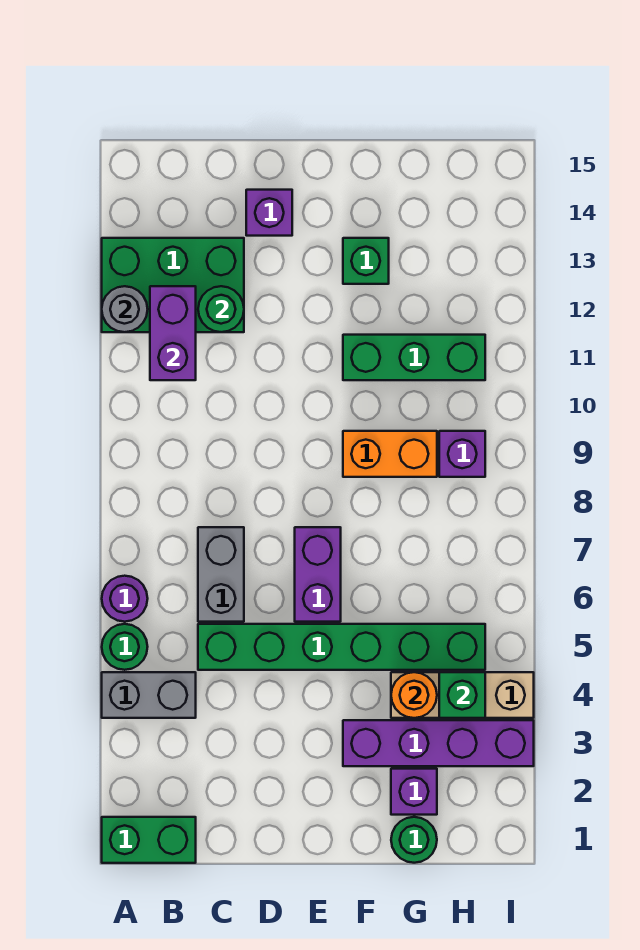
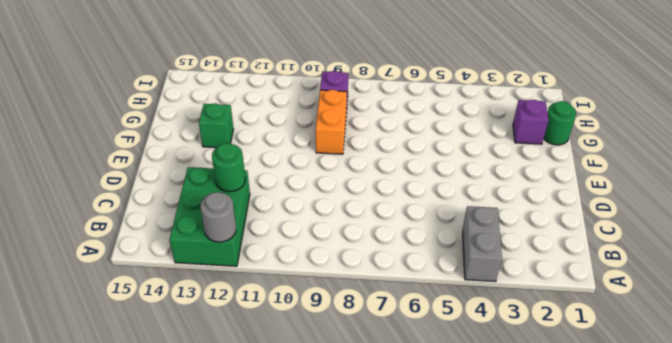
none -> green brick A1:B1 level 1
none -> green round brick A5 level 1
none -> purple round brick A6 level 1

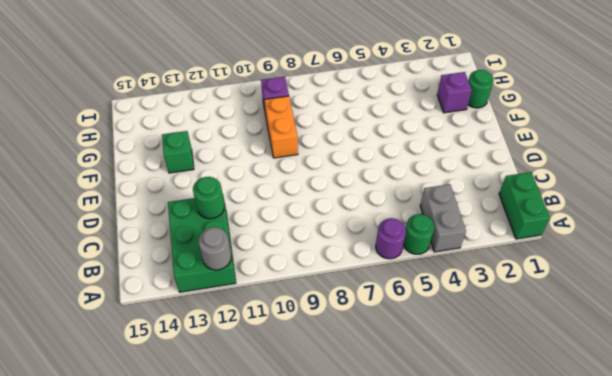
none -> green brick C5:H5 level 1
none -> grey brick C6:C7 level 1
none -> purple brick D14 level 1

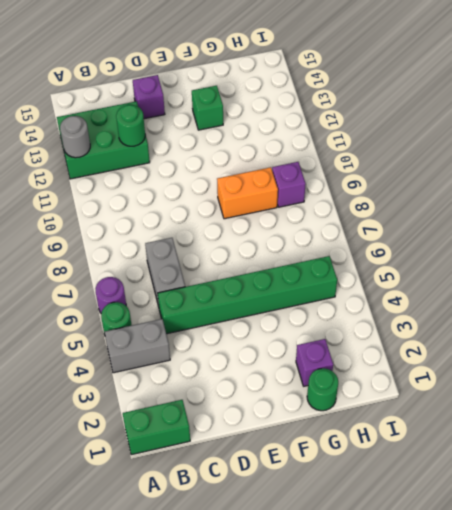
none -> purple brick E6:E7 level 1
none -> purple brick F3:I3 level 1
none -> green brick F11:H11 level 1

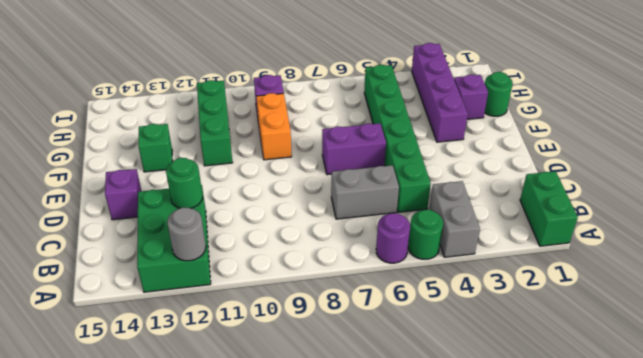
none -> tan brick G4:I4 level 1
none -> purple brick B11:B12 level 2
none -> orange round brick G4 level 2

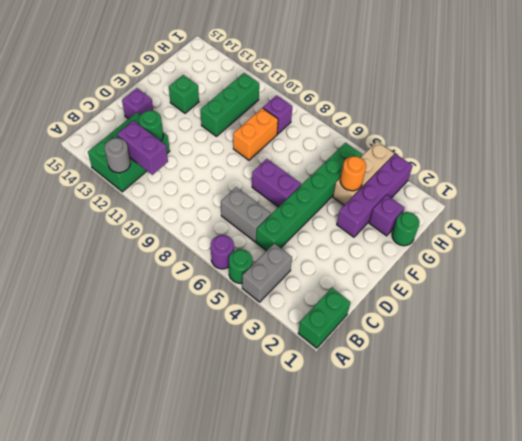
none -> green brick H4 level 2

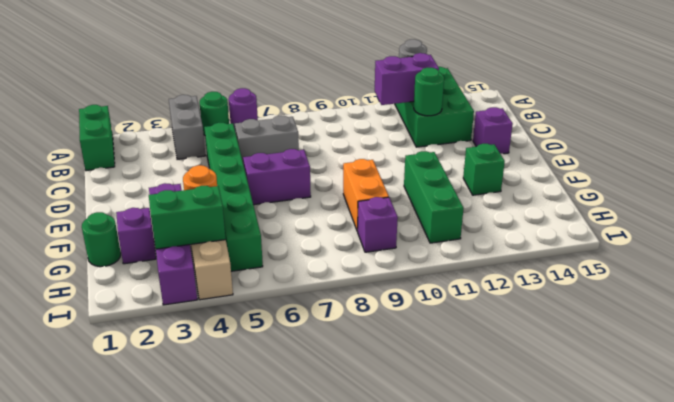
green brick H3:H4 level 2 -> green brick H4 level 2

